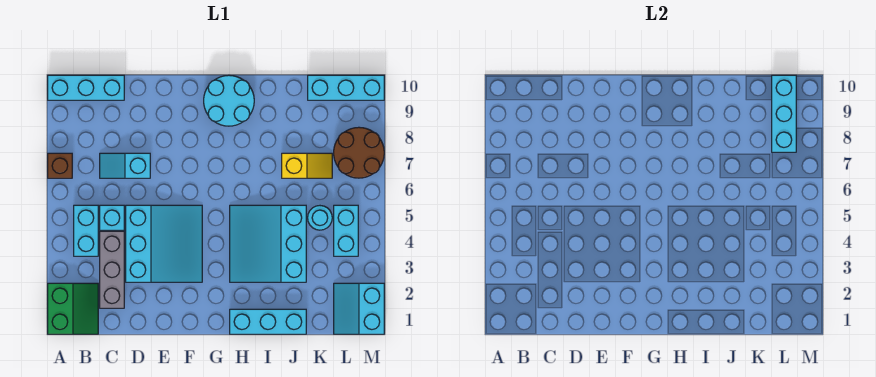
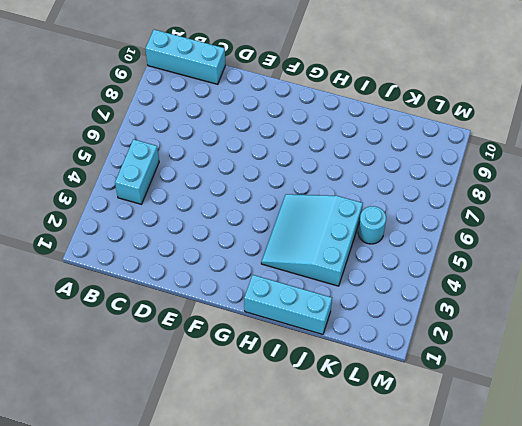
none -> green slope A1:B2 level 1 top A
none -> brown brick A7 level 1
none -> grey brick C2:C4 level 1

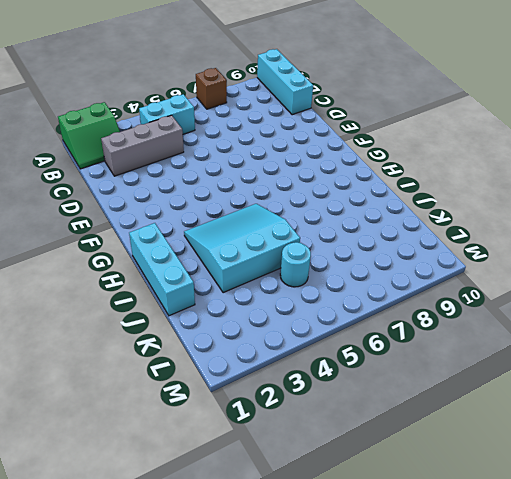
none -> cyan brick C5 level 1
none -> cyan slope C7:D7 level 1 top D
none -> cyan slope D3:F5 level 1 top D

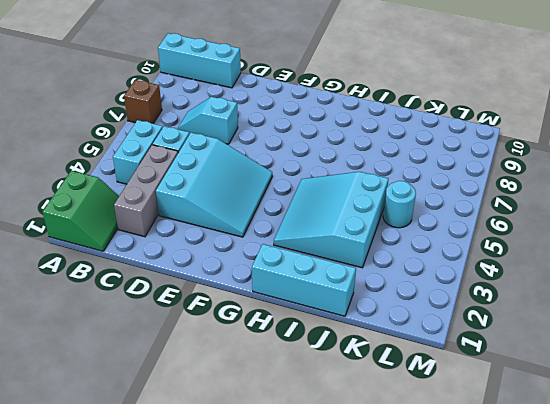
none -> cyan round brick G9:H10 level 1
none -> yellow slope J7:K7 level 1 top J
none -> cyan brick K10:M10 level 1

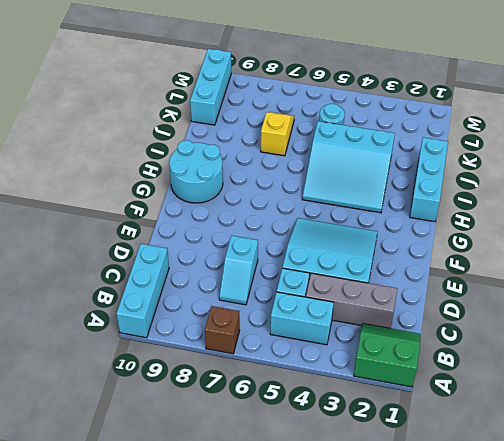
none -> cyan slope L1:M2 level 1 top M
none -> cyan brick L4:L5 level 1
none -> brown round brick L7:M8 level 1

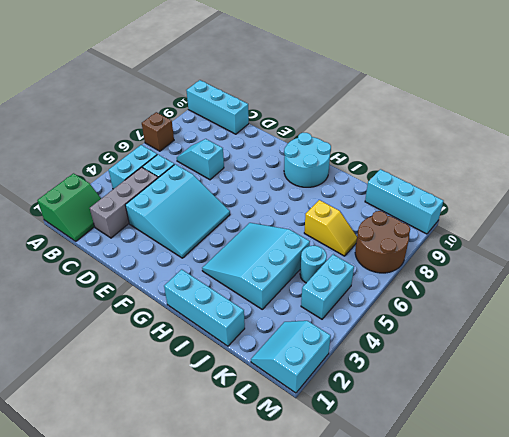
none -> cyan brick L8:L10 level 2

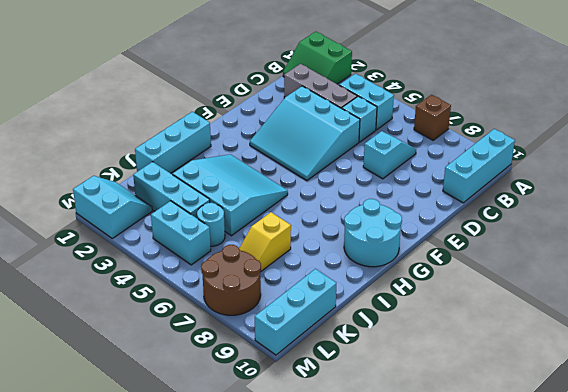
cyan brick K2:K4 level 1 -> cyan brick L8:L10 level 2

